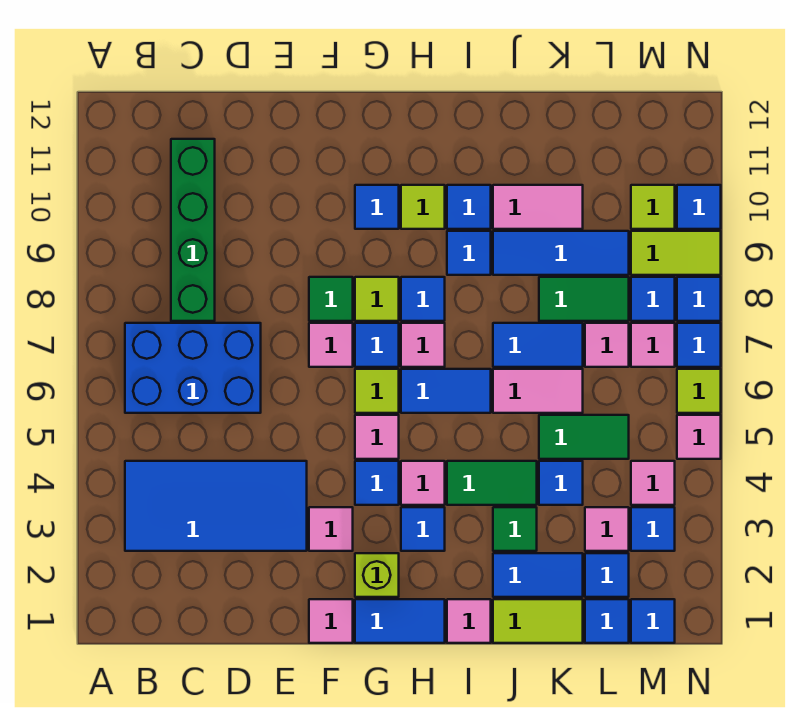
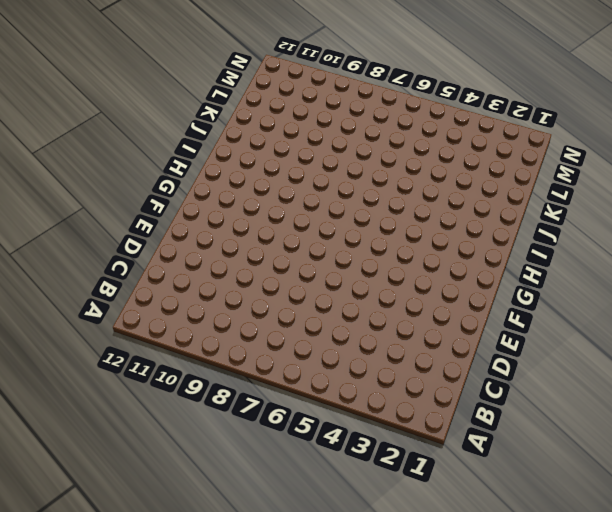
none -> blue tile B3:E4 level 1
none -> blue brick B6:D7 level 1
none -> green brick C8:C11 level 1
none -> pink tile F1 level 1

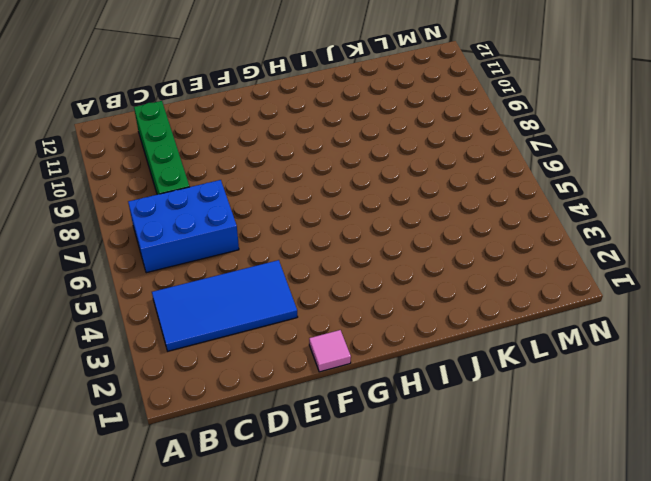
none -> pink tile F3 level 1
none -> pink tile F7 level 1
none -> green tile F8 level 1
none -> blue tile G1:H1 level 1

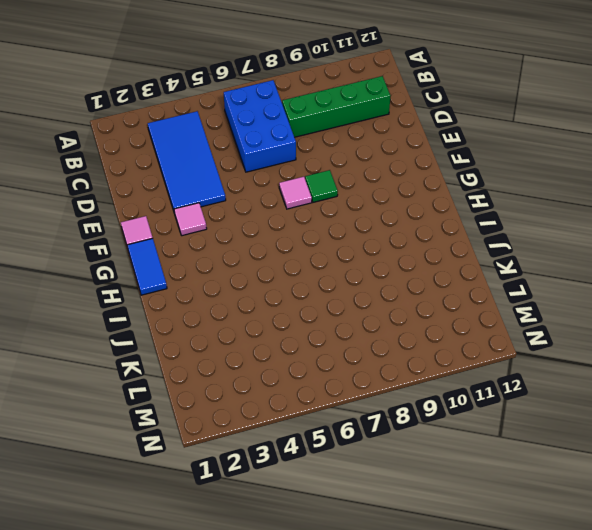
none -> lime brick G2 level 1
none -> blue tile G4 level 1
none -> pink tile G5 level 1
none -> lime tile G6 level 1

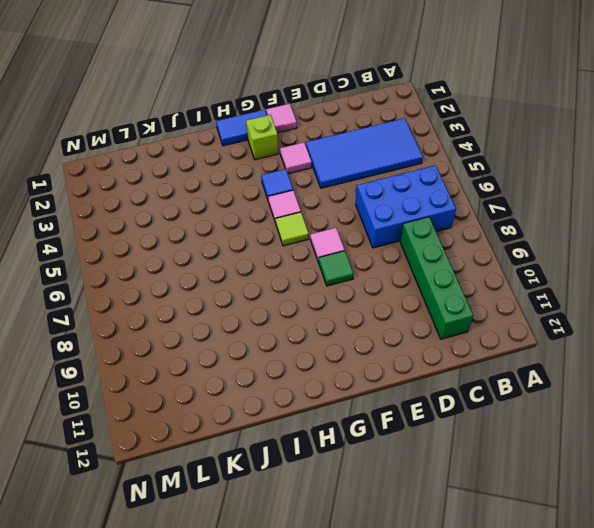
none -> blue tile G7 level 1
none -> lime tile G8 level 1
none -> blue tile G10 level 1
none -> blue tile H3 level 1

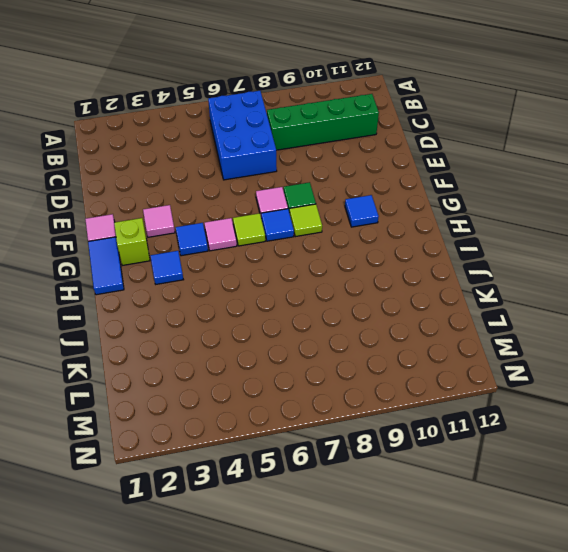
none -> blue tile B3:E4 level 1
none -> pink tile H4 level 1
none -> blue tile H6:I6 level 1
none -> pink tile H7 level 1

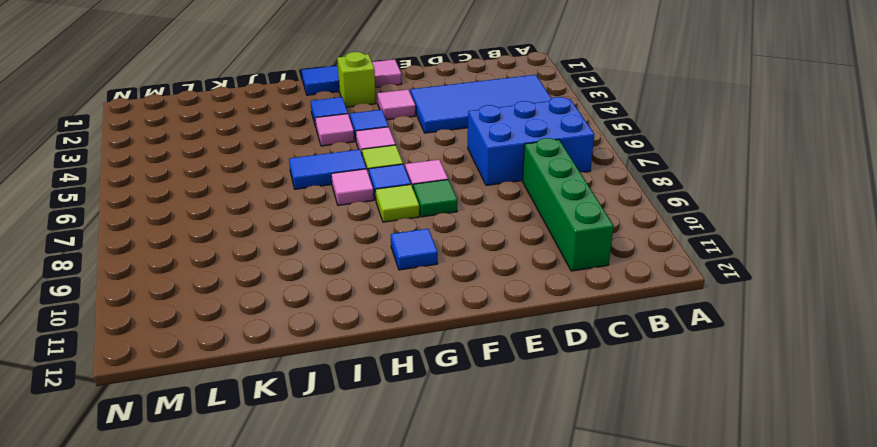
none -> blue tile H8 level 1
none -> lime tile H10 level 1
none -> pink tile I1 level 1
none -> green tile I4:J4 level 1

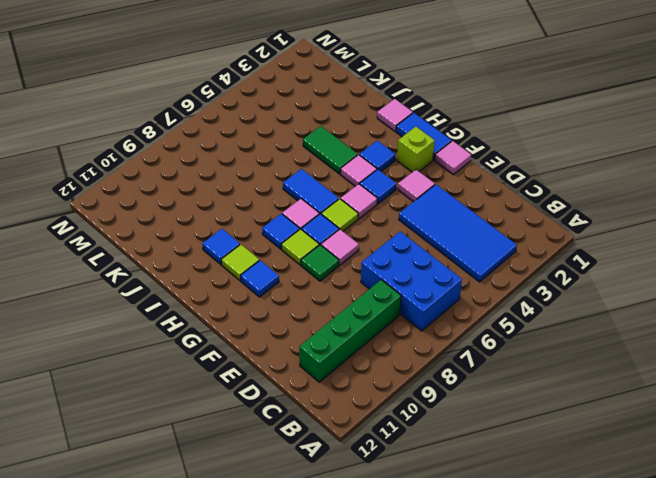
none -> blue tile I9 level 1
none -> lime tile J1:K1 level 1
none -> blue tile J2:K2 level 1
none -> green tile J3 level 1

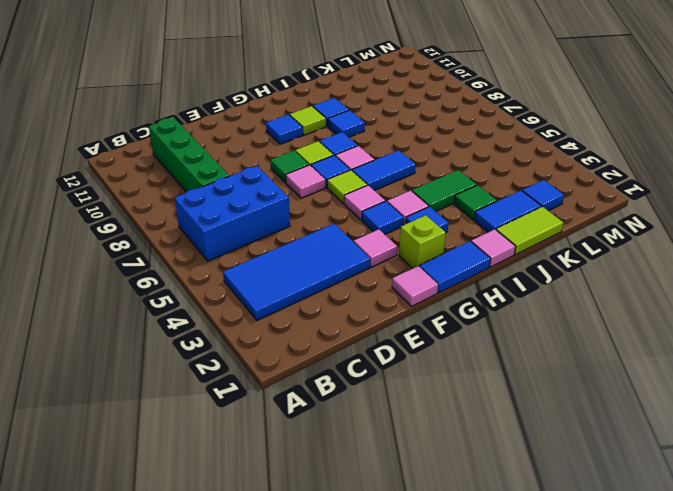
none -> pink tile J6:K6 level 1
none -> blue tile J7:K7 level 1
none -> blue tile J9:L9 level 1
none -> pink tile J10:K10 level 1

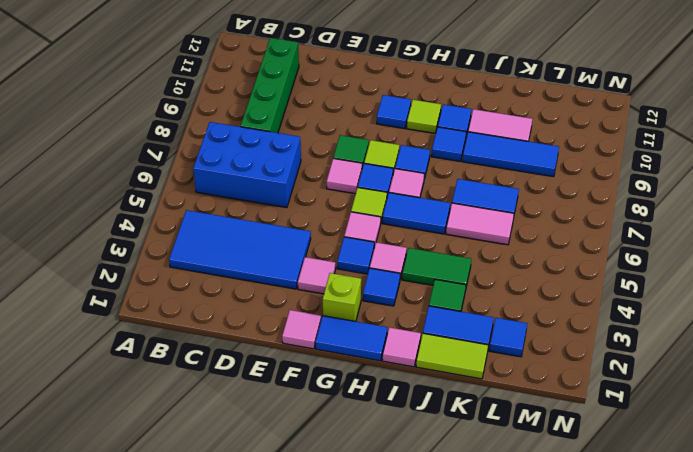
none -> blue tile K4 level 1
none -> green tile K5:L5 level 1
none -> green tile K8:L8 level 1
none -> blue tile L1 level 1

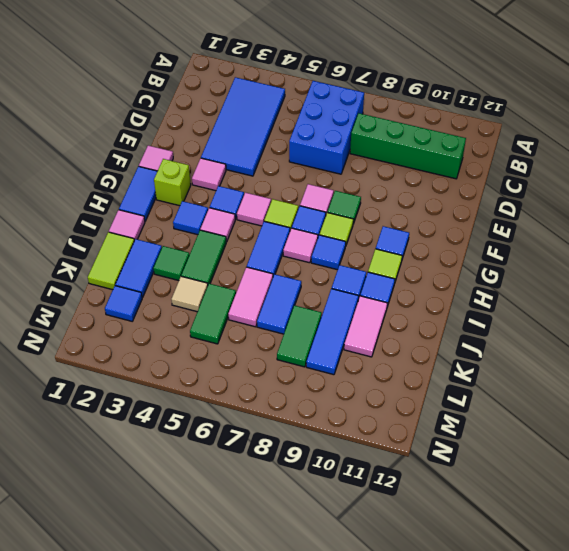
tan tile K4 level 1 -> blue tile K4 level 1
none -> blue tile L1 level 1
none -> pink tile L3 level 1
none -> pink tile L7 level 1
none -> blue tile M1 level 1

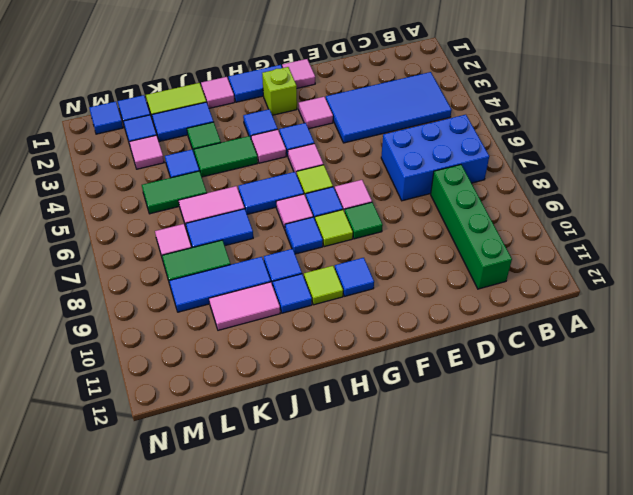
none -> blue tile M3 level 1
none -> pink tile M4 level 1
none -> pink tile M7 level 1
none -> blue tile M8 level 1

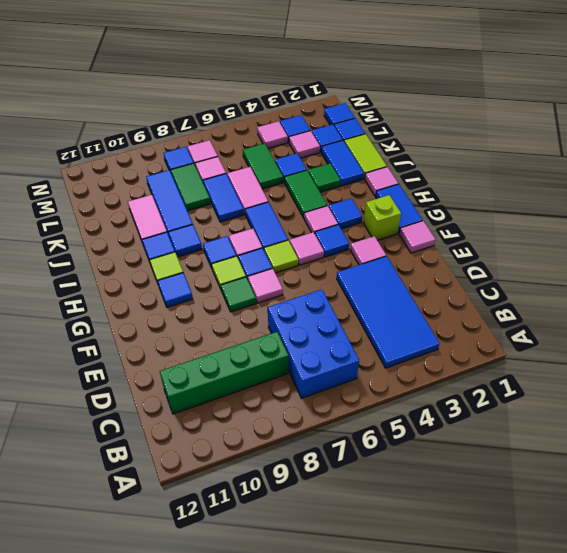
none -> lime tile M9:N9 level 1
none -> lime tile M10 level 1
none -> pink tile N5 level 1
none -> lime tile N6 level 1

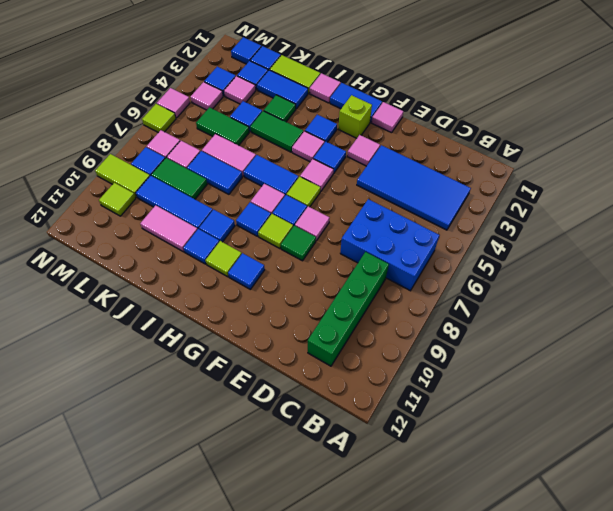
none -> blue tile N7 level 1
none -> blue tile N8 level 1
none -> blue tile N10 level 1

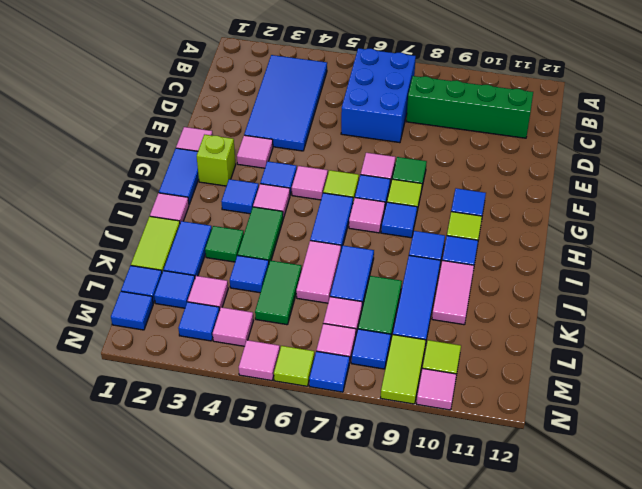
pink tile N10 level 1 -> blue tile N10 level 1
none -> blue tile N8 level 1

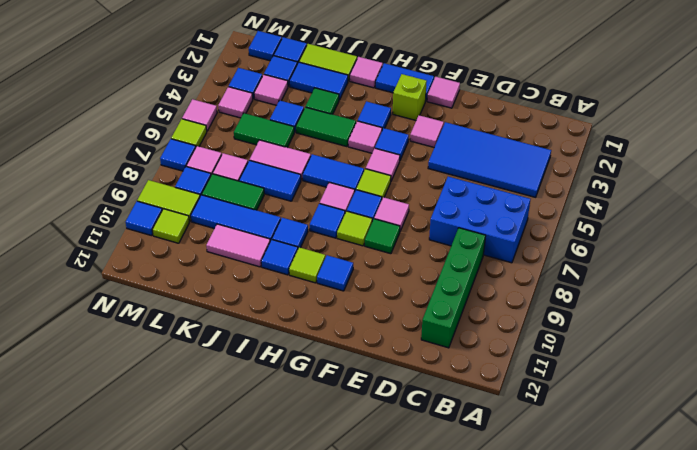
none -> blue tile N8 level 1

